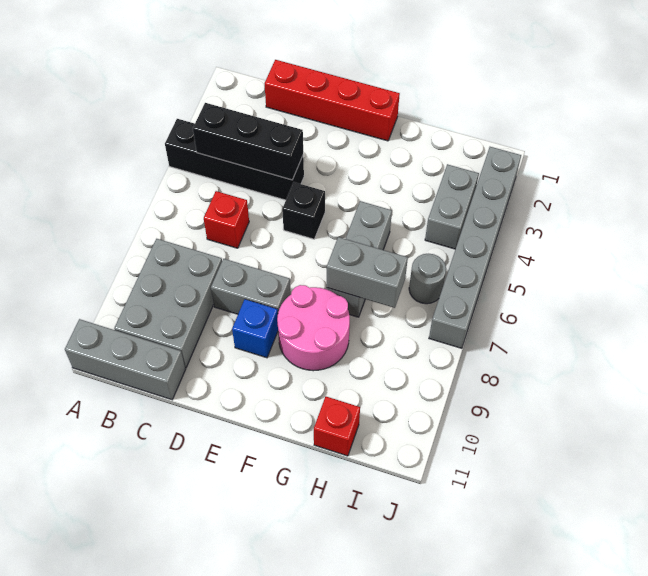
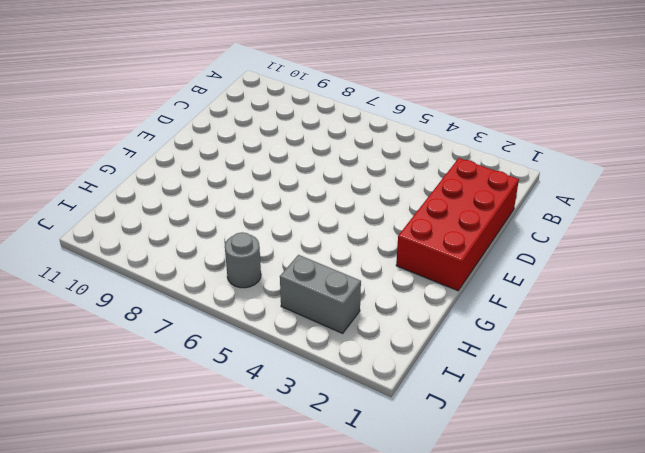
red brick C1:F2 level 1 -> red brick C1:F1 level 1
none -> black brick A4:D4 level 1
none -> grey brick A11:C11 level 1
none -> grey brick B8:C10 level 1

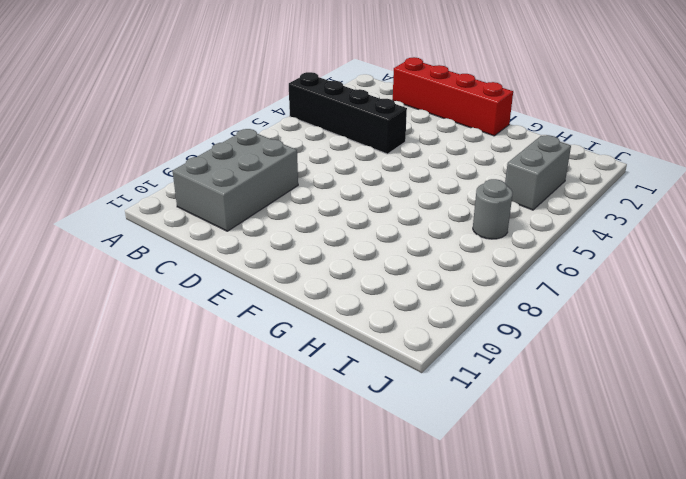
none -> grey brick A11:C11 level 1
none -> red brick C6 level 1
none -> grey brick D8:E8 level 1

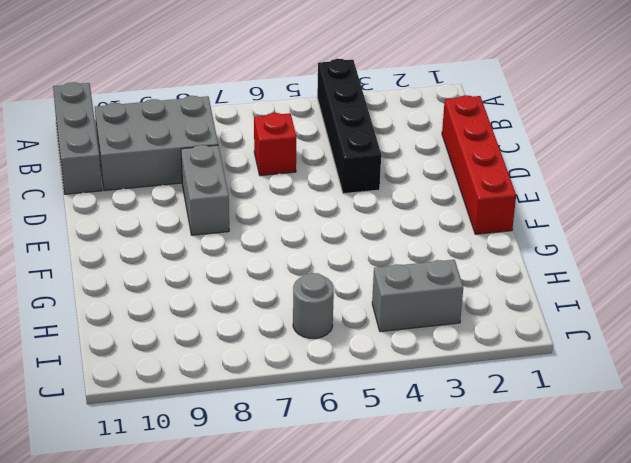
none -> black brick E5 level 1
none -> blue brick E9 level 1
none -> pink round brick F8:G9 level 1

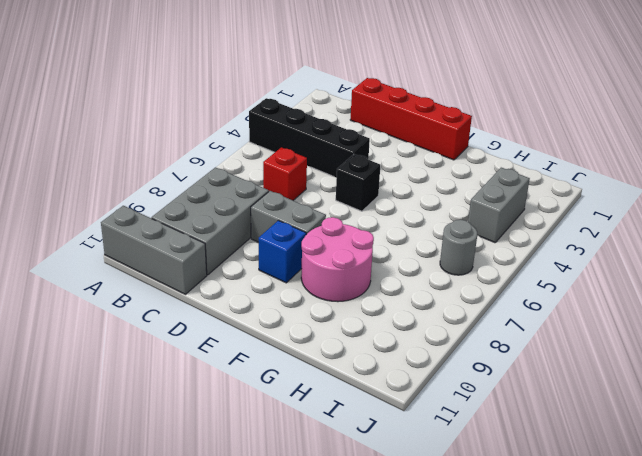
none -> grey brick G5:G7 level 1
none -> red brick H11 level 1
none -> grey brick J2:J7 level 1

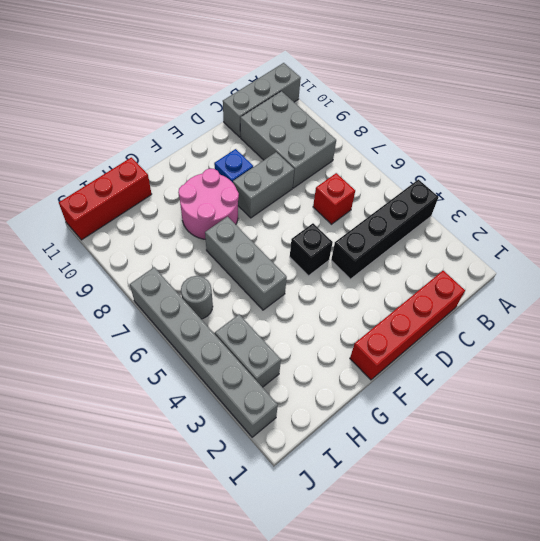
red brick H11:J11 level 1 -> red brick H11 level 1
none -> black brick B4:D4 level 2
none -> grey brick G7:H7 level 2

